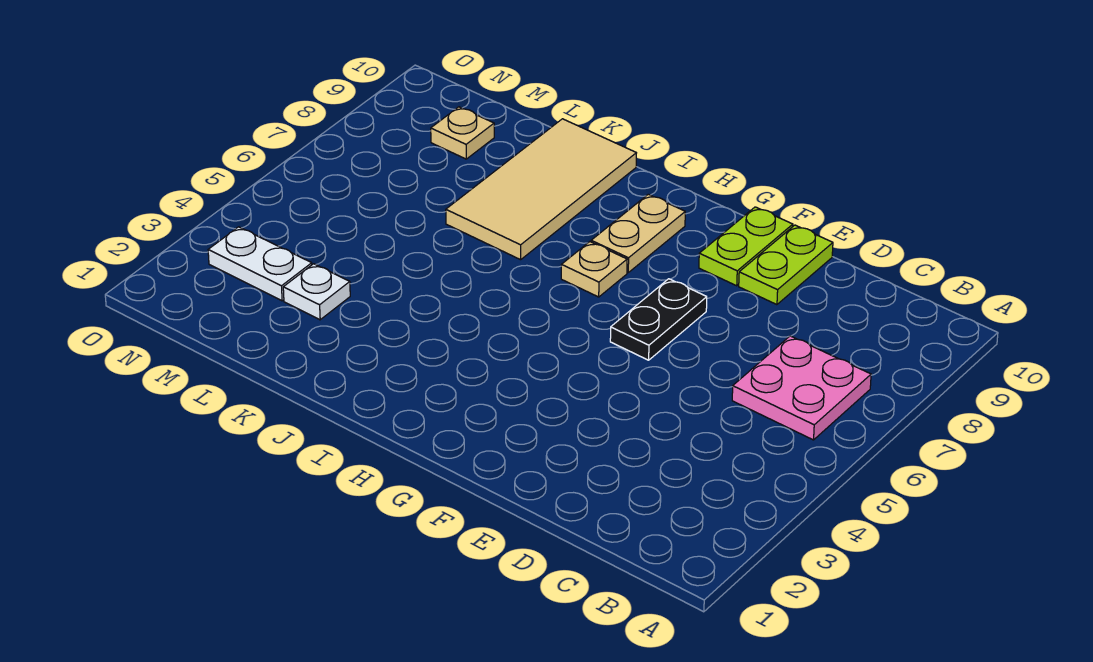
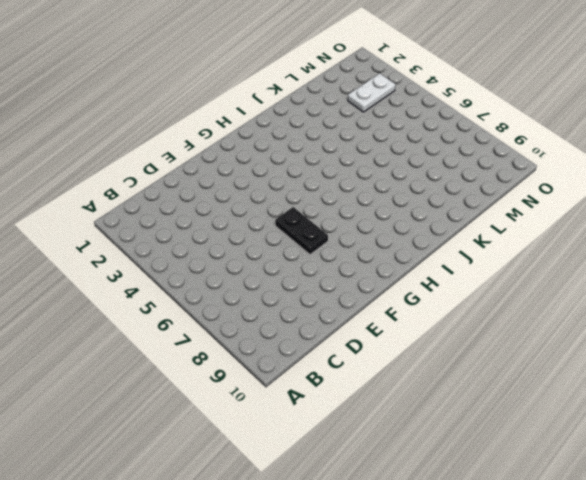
none -> pink plate B6:C7 level 1
none -> lime plate E9:E10 level 1

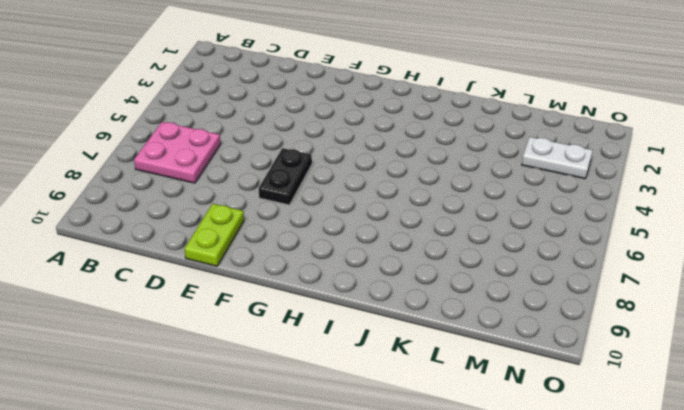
none -> lime plate F9:F10 level 1
none -> tan plate H7 level 1

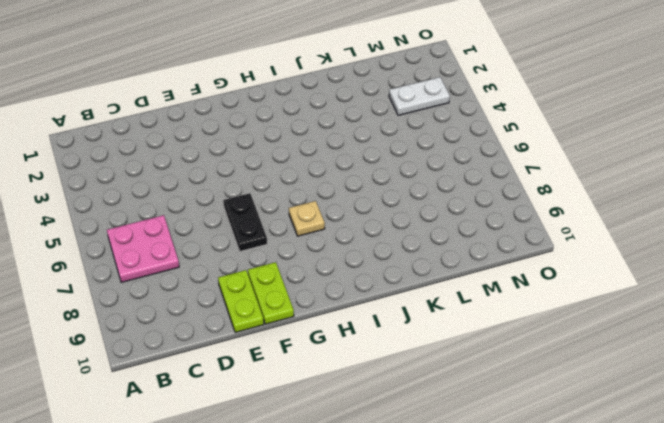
none -> tan plate H8:H9 level 1
none -> tan tile J7:K10 level 1

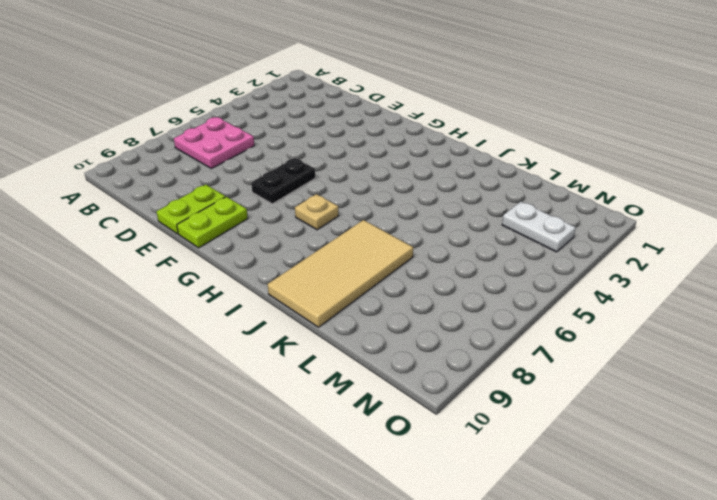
none -> tan plate H8:H9 level 1
none -> white plate L3 level 1

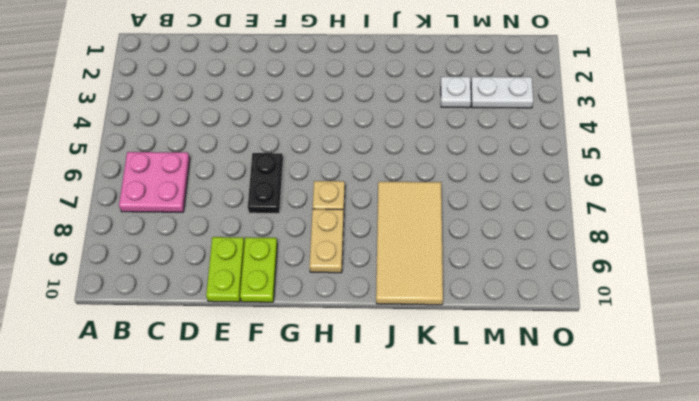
none -> tan plate M9 level 1

